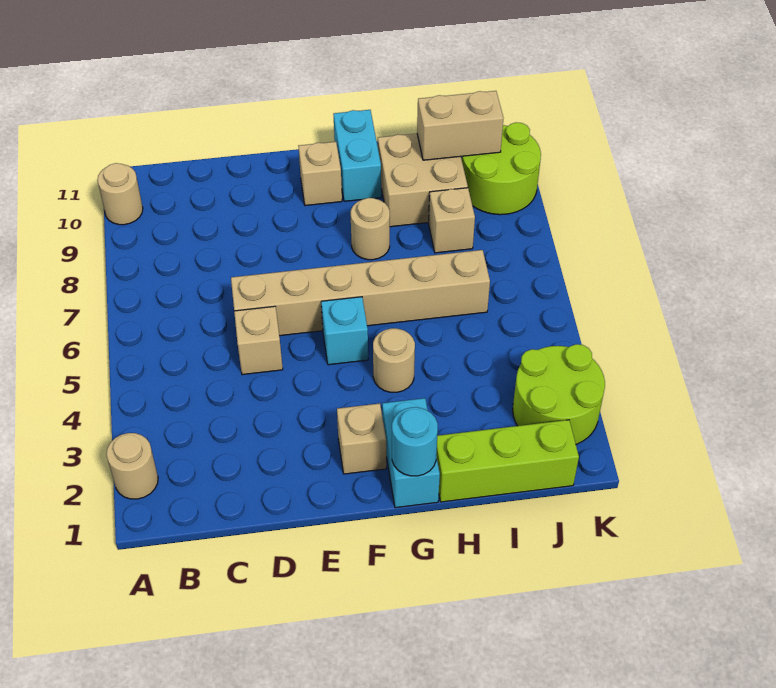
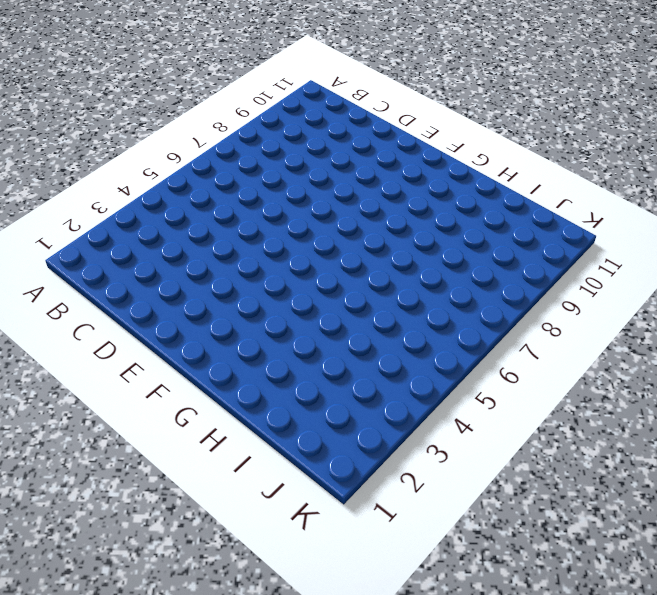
none -> tan round brick A2 level 1
none -> tan round brick A10 level 1
none -> tan brick D5 level 1

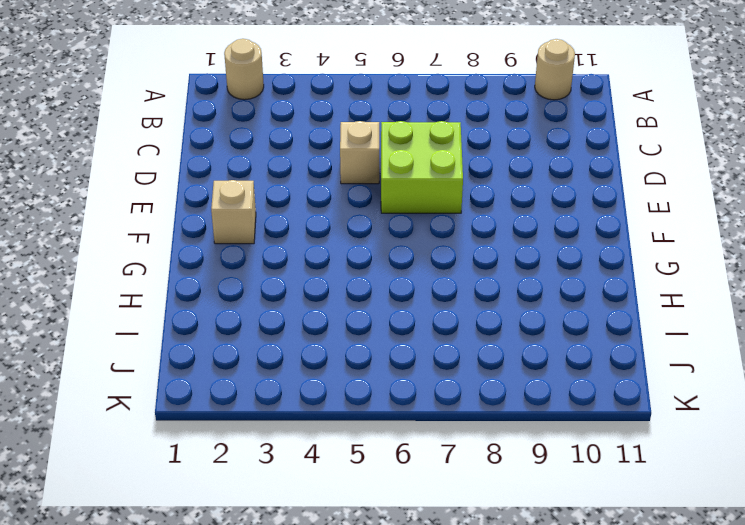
lime brick D6:E7 level 1 -> tan brick D6:I6 level 1
none -> cyan brick F5 level 1
none -> tan brick F10 level 1
none -> cyan brick G1:G2 level 1

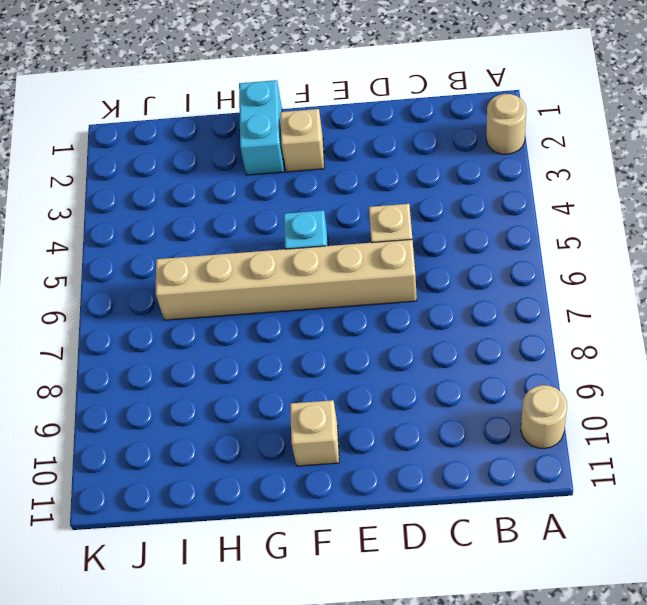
none -> tan round brick G4 level 1
none -> tan round brick G8 level 1
none -> cyan brick G10:G11 level 1

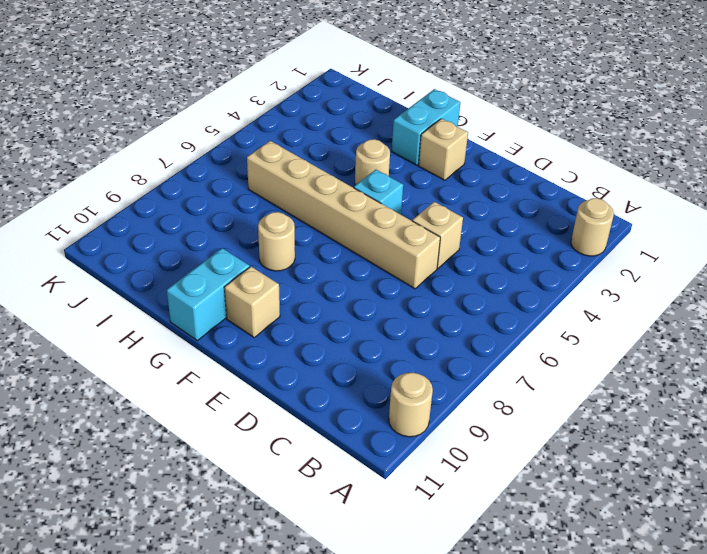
none -> lime brick H1:J1 level 1
none -> tan brick H9:I10 level 1
none -> tan brick I8 level 1

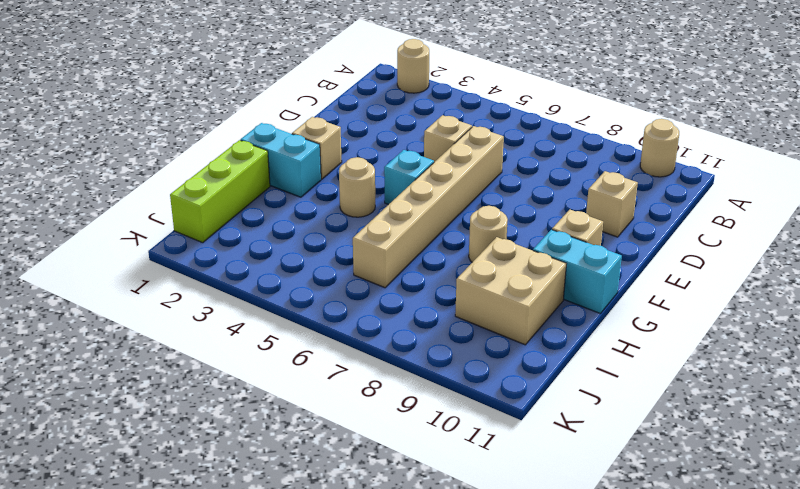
tan brick D10 level 1 -> tan brick I8 level 1
none -> lime round brick J2:K3 level 1
none -> lime round brick J9:K10 level 1
none -> cyan round brick G1 level 2

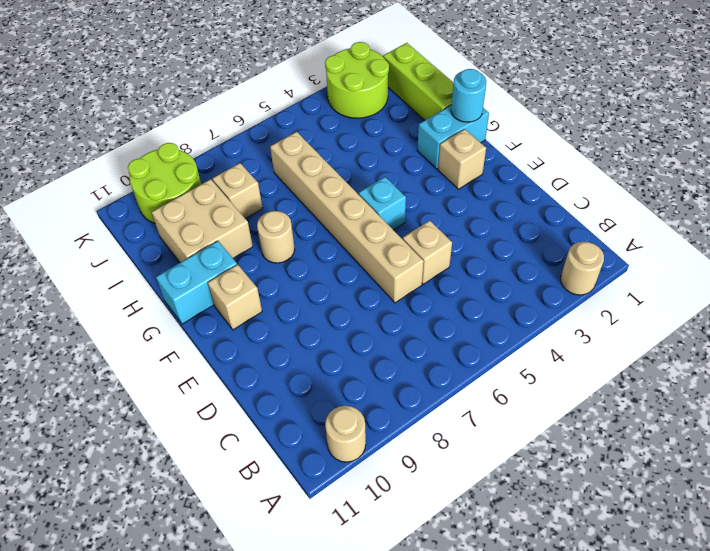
none -> tan round brick G4 level 1
none -> tan brick I10:J10 level 2

